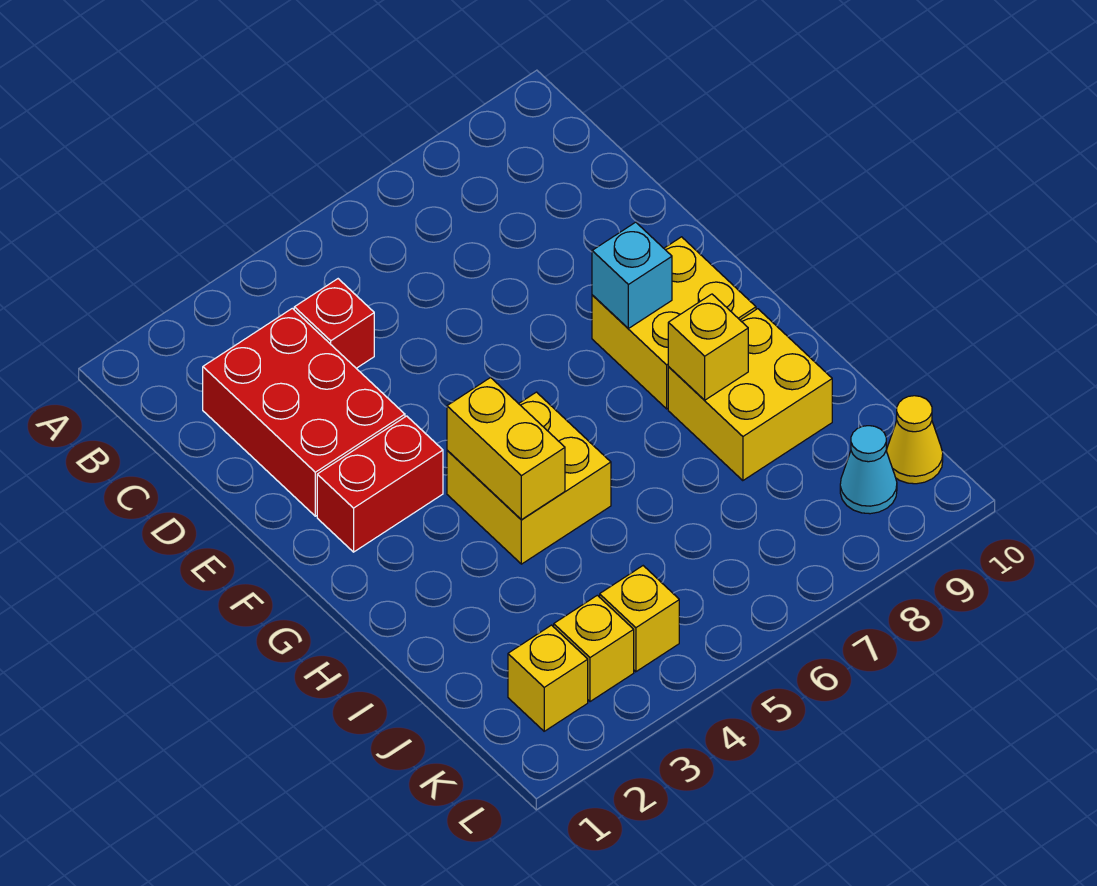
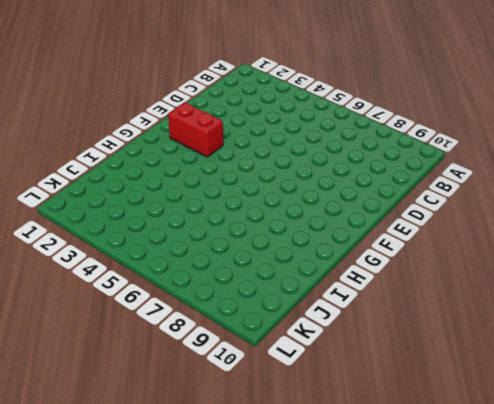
none -> red brick C2:E3 level 1
none -> red brick C4 level 1
none -> yellow brick F8:G9 level 1

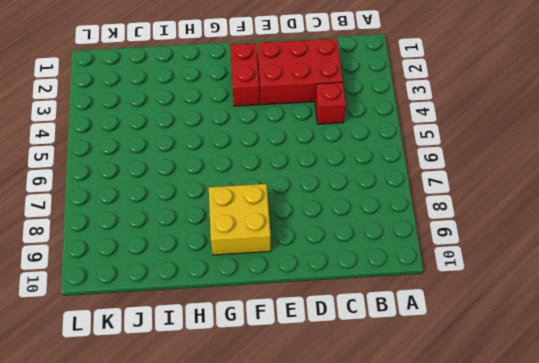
none -> yellow brick G4:H5 level 1
none -> yellow brick H8:I9 level 1
none -> yellow brick K2 level 1

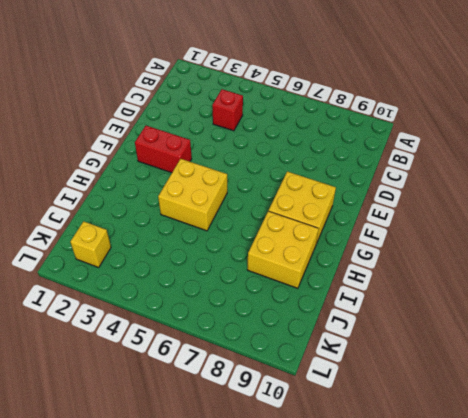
none -> red brick C2:E3 level 1
none -> yellow brick K3 level 1
none -> yellow brick K4 level 1

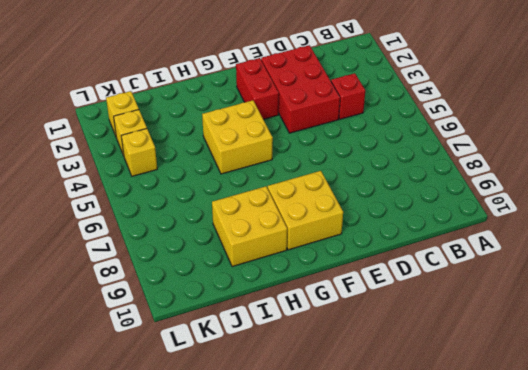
red brick D2:E4 level 1 -> red brick C2:E3 level 1
none -> cyan cone K9 level 1
none -> yellow cone K10 level 1
none -> cyan brick F8 level 2

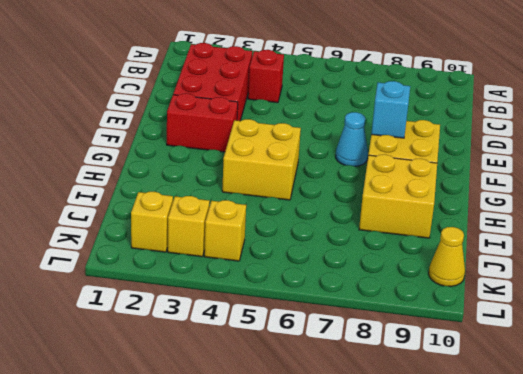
cyan cone F7 level 1 -> cyan cone K9 level 1
none -> yellow brick G4:H4 level 2
none -> yellow brick H8 level 2

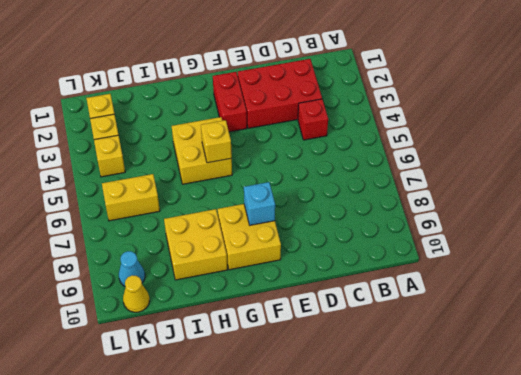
yellow brick G5 level 2 -> yellow brick H8 level 2
yellow brick J6:K6 level 1 -> yellow brick G4:H4 level 2

